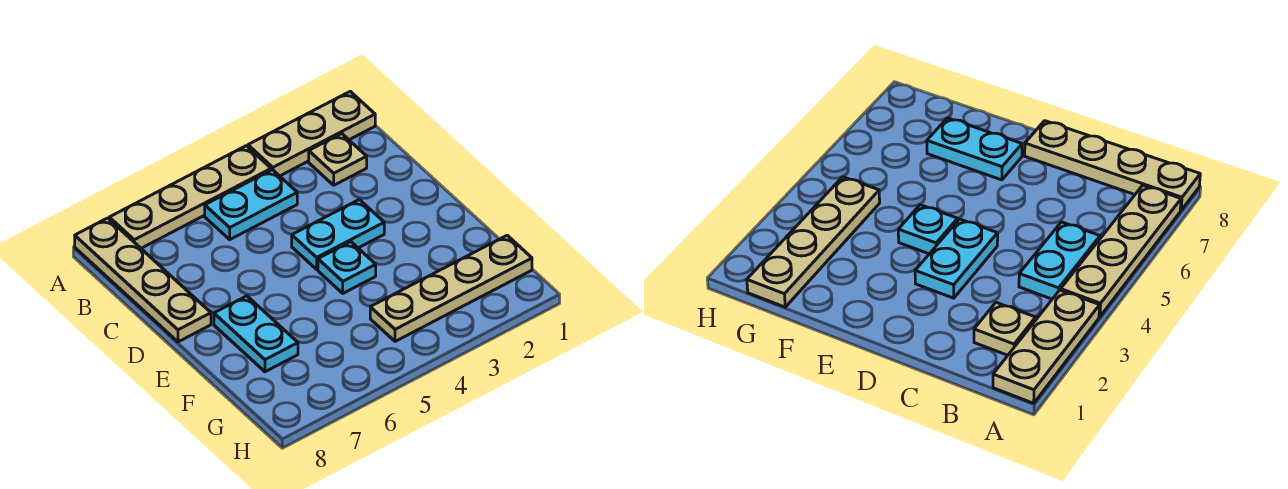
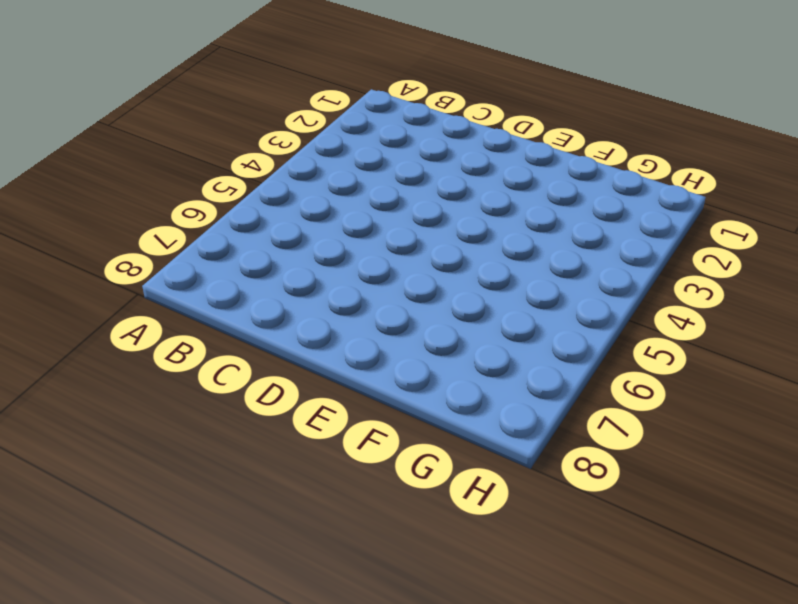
none -> tan plate A1:A3 level 1
none -> tan plate A4:A7 level 1

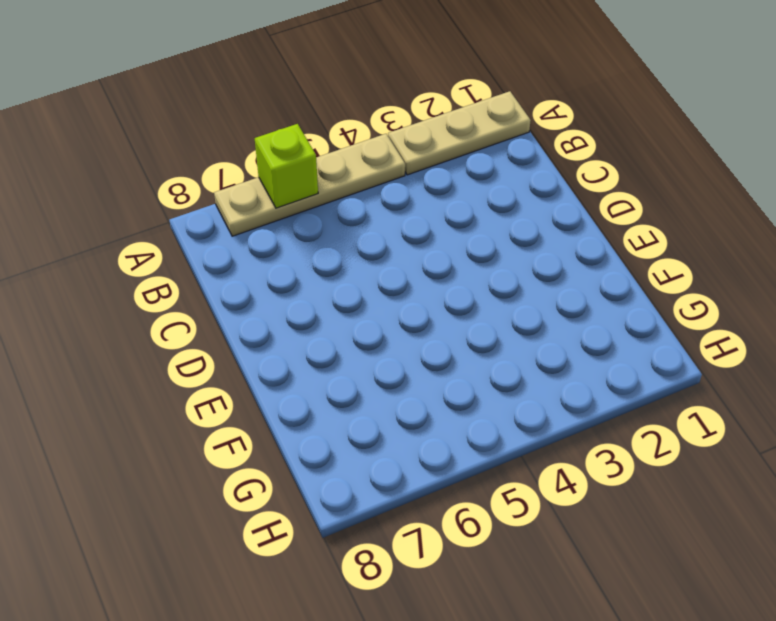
lime brick A6 level 2 -> none
none -> tan plate A8:D8 level 1
none -> tan plate B2 level 1

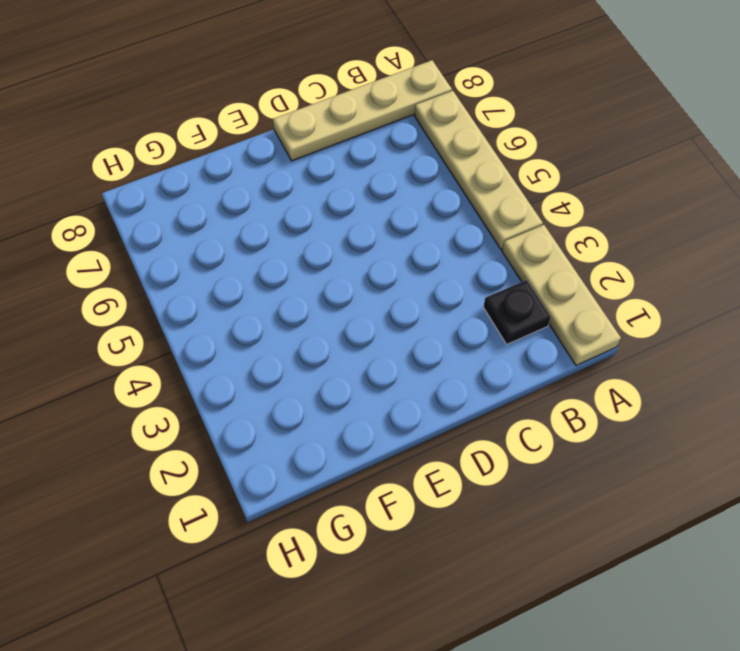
black plate B2 level 1 -> tan plate B2 level 1
none -> cyan plate B4:B5 level 1
none -> cyan plate D3:D4 level 1

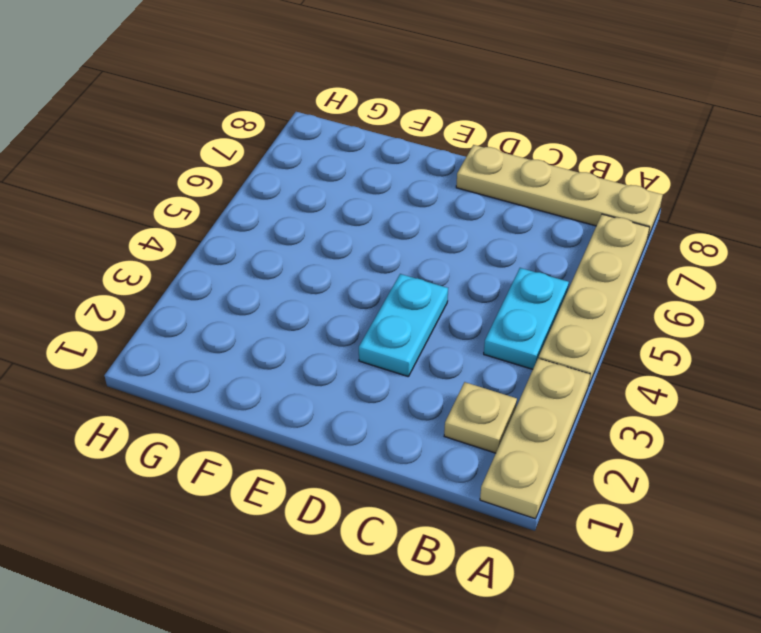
none -> cyan plate E4 level 1
none -> cyan plate E7:F7 level 1

